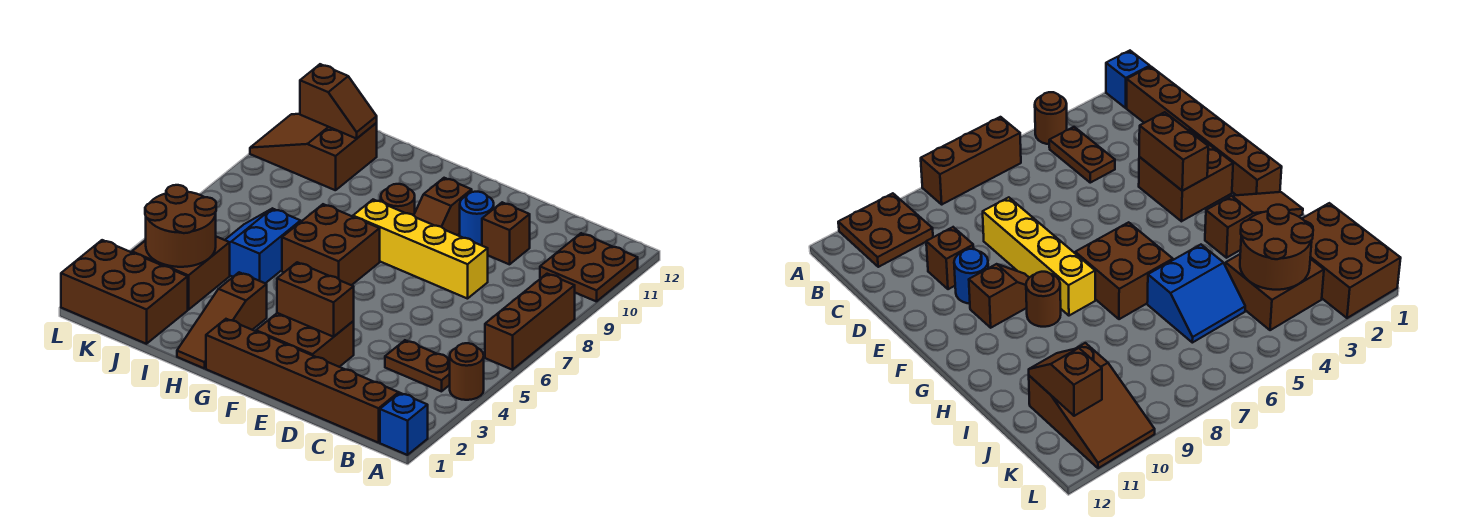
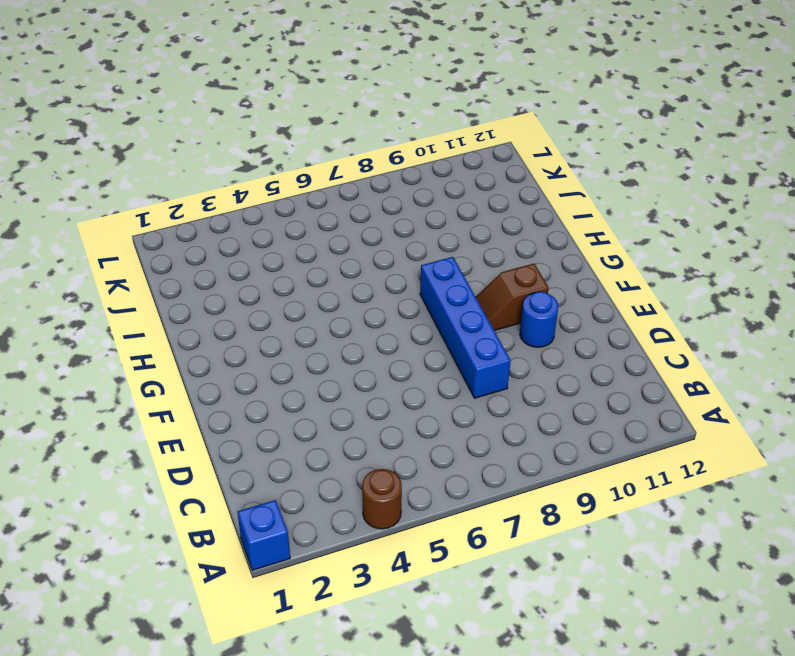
blue brick D8:G8 level 1 -> yellow brick D8:G8 level 1
none -> brown brick A6:A8 level 1
none -> brown plate A10:B11 level 1
none -> brown brick B1:G1 level 1

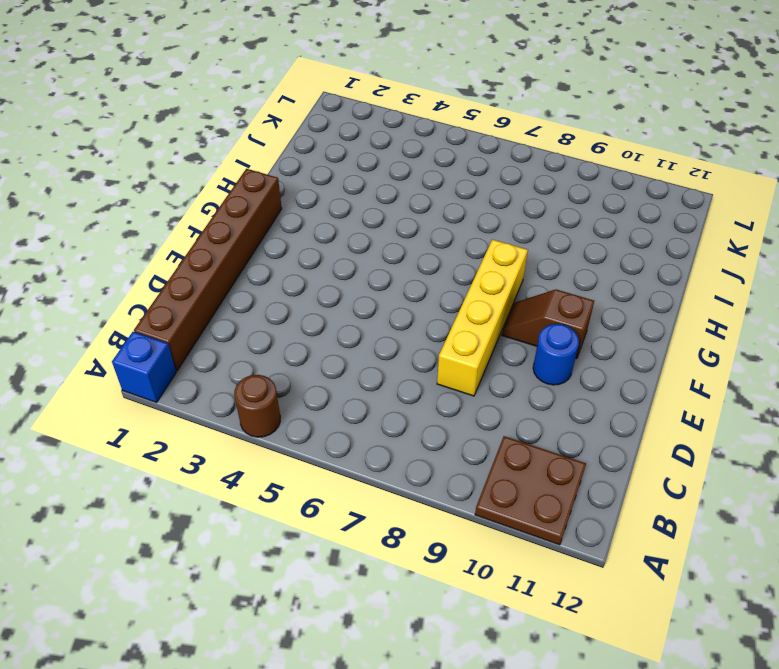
none -> brown brick A6:A8 level 1
none -> brown plate B4:C4 level 1
none -> brown brick D10 level 1

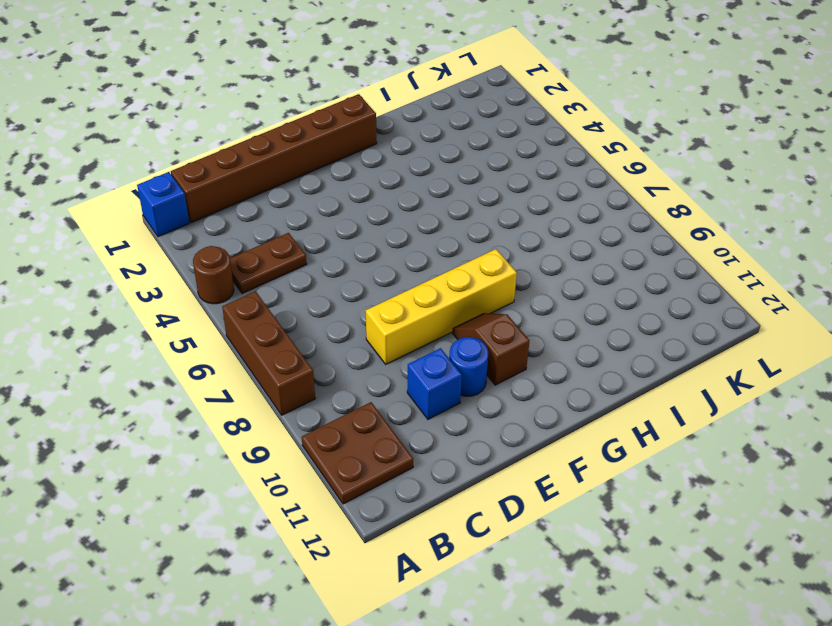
blue brick D10 level 1 -> brown brick D10 level 1
none -> brown brick E2:F3 level 1
none -> brown brick G6:H7 level 1
none -> brown round brick G9 level 1

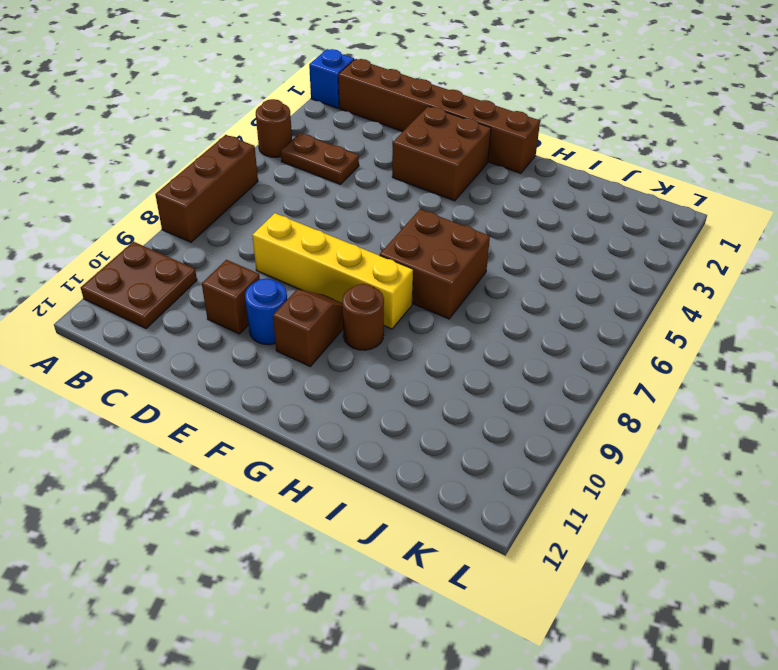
none -> brown slope H1:H3 level 1 top 3
none -> blue slope I5:J6 level 1 top I
none -> brown brick J1:L2 level 1

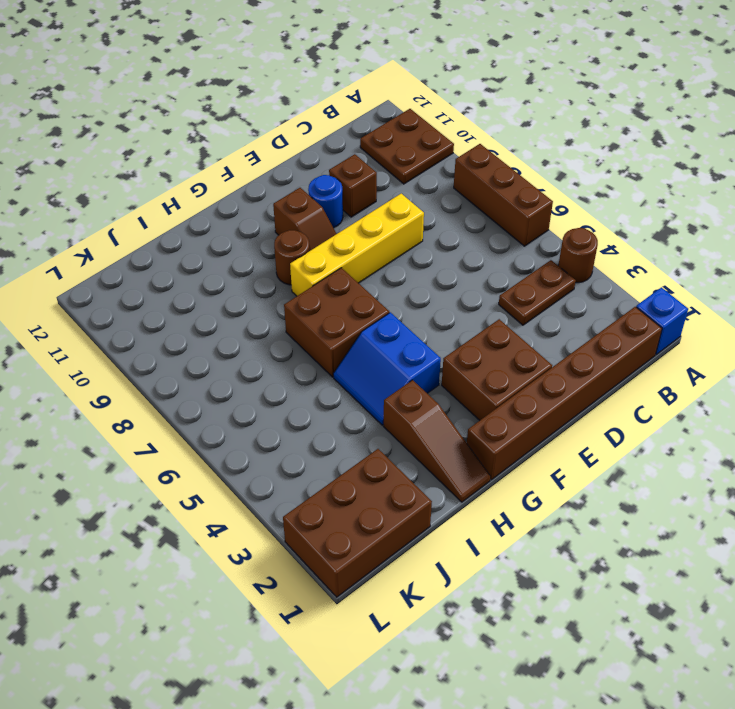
blue slope G4:H5 level 1 top G -> blue slope I5:J6 level 1 top I
none -> brown brick J3:K4 level 1
none -> brown slope J10:L11 level 1 top J
none -> brown brick E3:F3 level 2

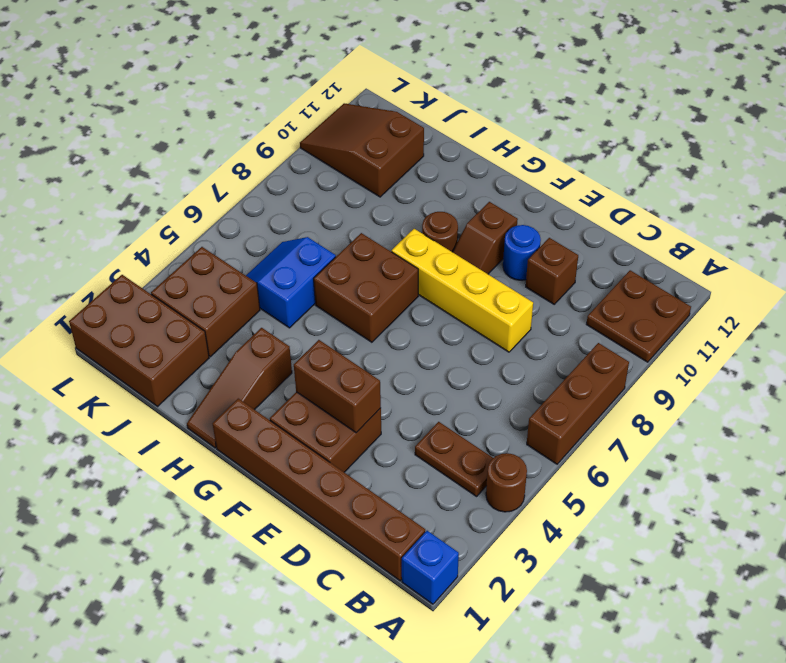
none -> brown round brick J3:K4 level 2
none -> brown slope J11:K11 level 2 top K

